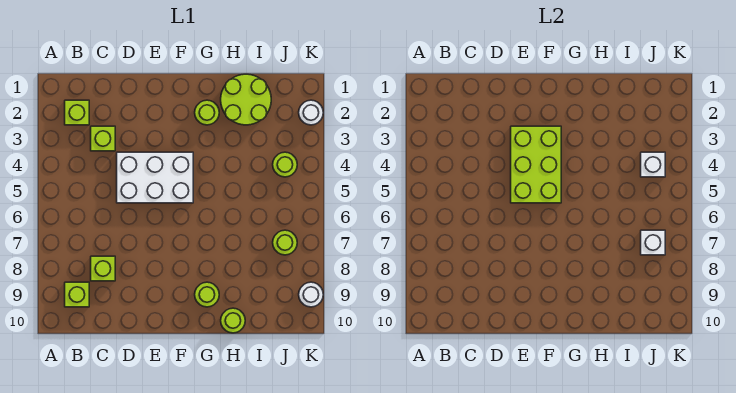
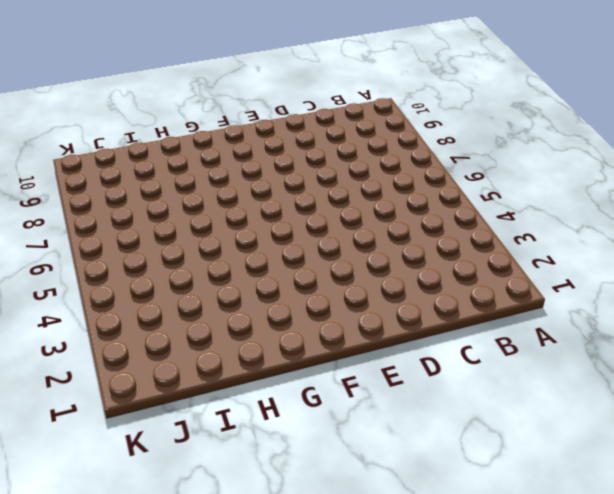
none -> lime brick B2 level 1
none -> lime brick B9 level 1
none -> lime brick C3 level 1

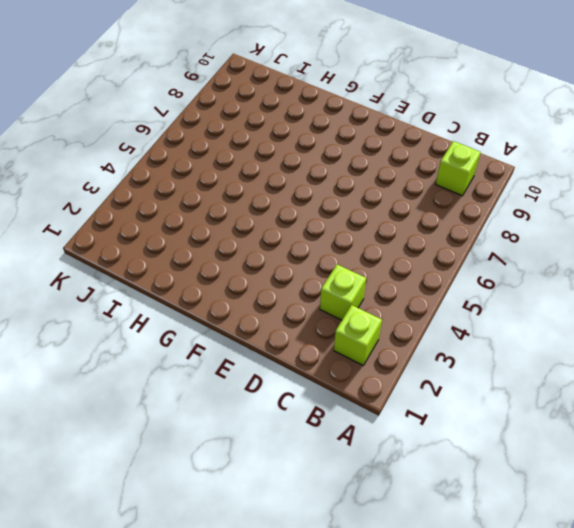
none -> lime brick C8 level 1
none -> white brick D4:F5 level 1
none -> lime round brick G2 level 1

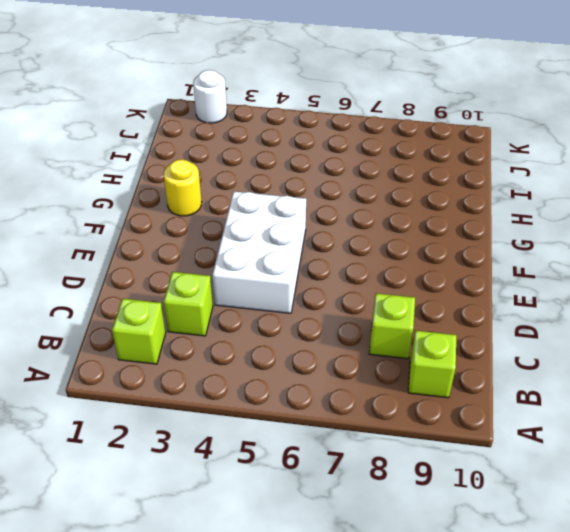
yellow round brick G2 level 1 -> lime round brick G2 level 1
none -> lime round brick G9 level 1
none -> lime round brick H1:I2 level 1
none -> lime round brick H10 level 1

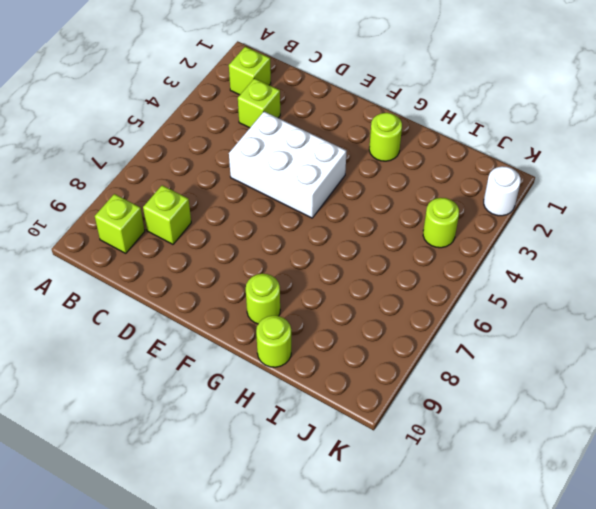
none -> lime round brick H1:I2 level 1
none -> lime round brick J7 level 1
none -> white round brick K9 level 1

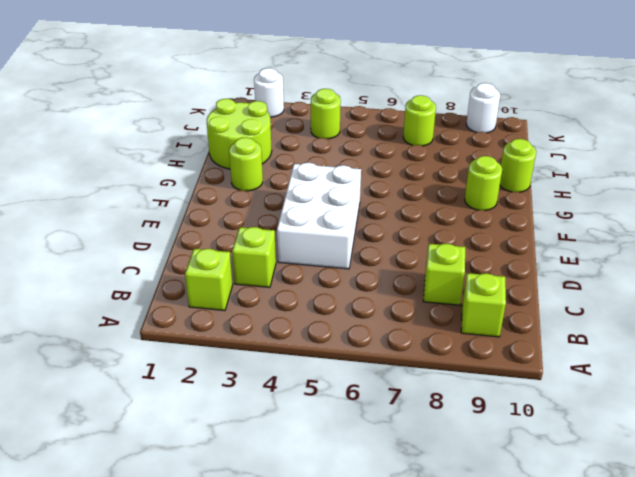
none -> lime brick E3:F5 level 2
none -> white brick J4 level 2
none -> white brick J7 level 2

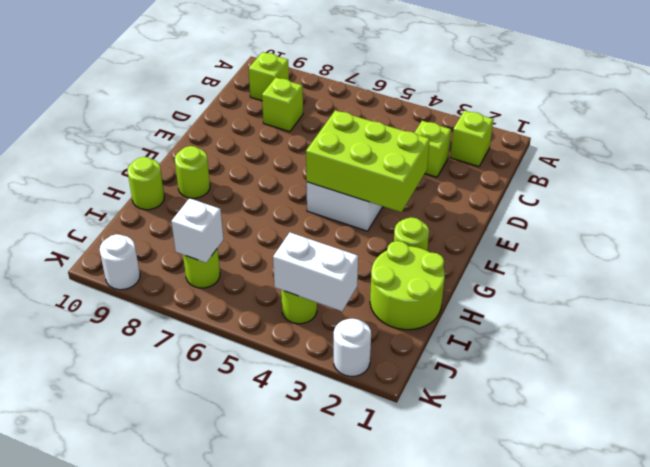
white brick J3:J4 level 2 -> white brick J4 level 2

